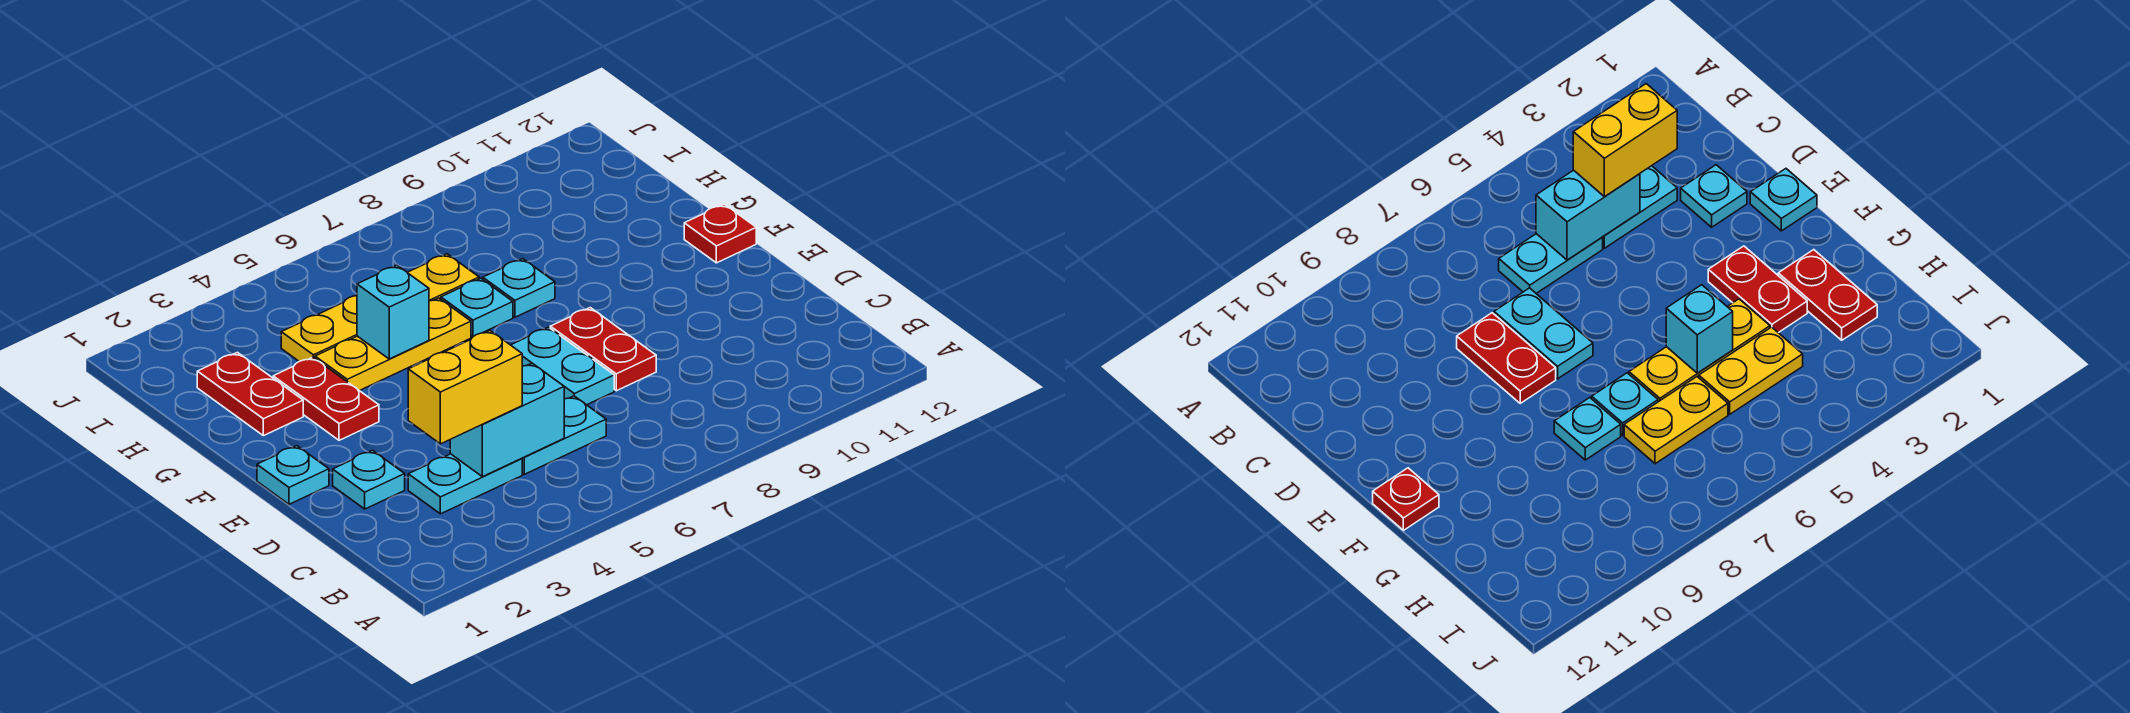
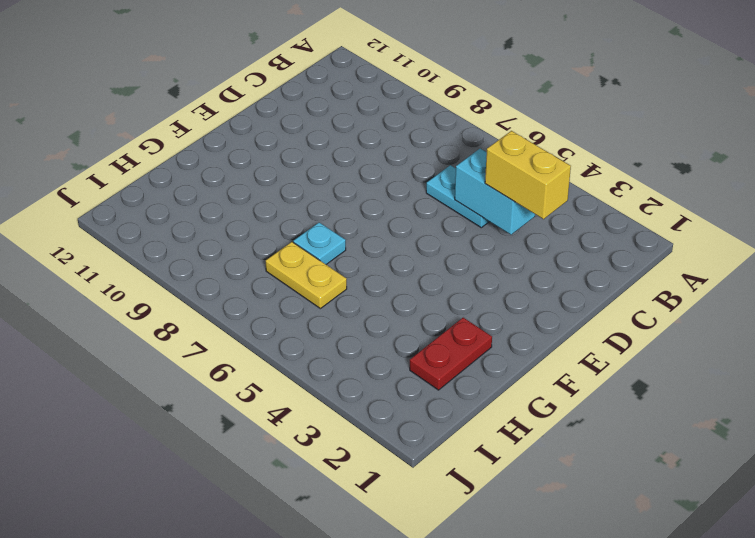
none -> cyan plate C3:C4 level 1
none -> cyan plate D2 level 1
none -> cyan plate D7:E7 level 1

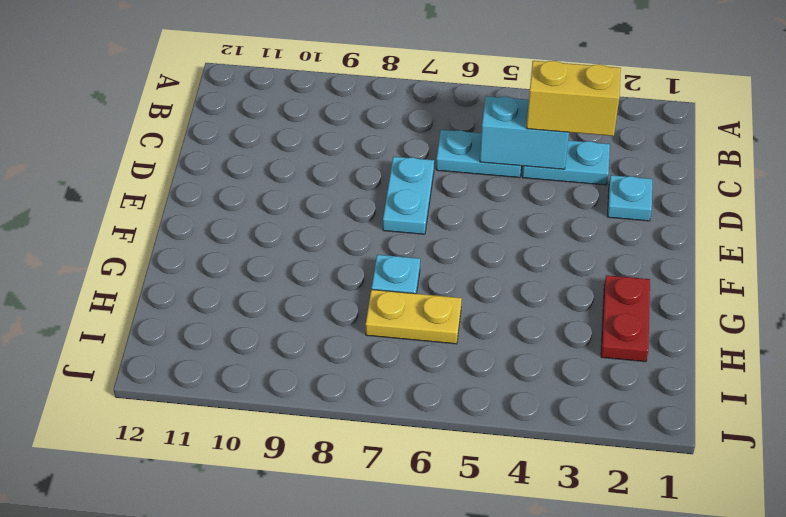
none -> red plate D8:E8 level 1
none -> cyan plate E1 level 1
none -> red plate F3:G3 level 1

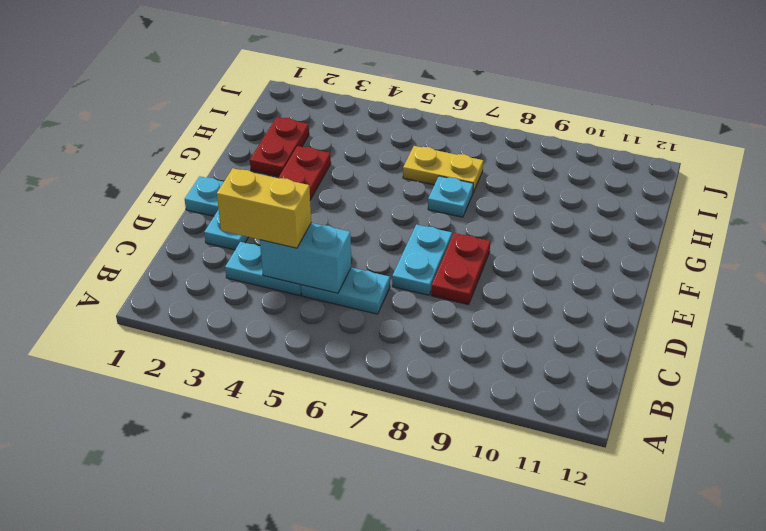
none -> red plate F12 level 1
none -> yellow plate G4:G6 level 1
none -> cyan plate G8 level 1

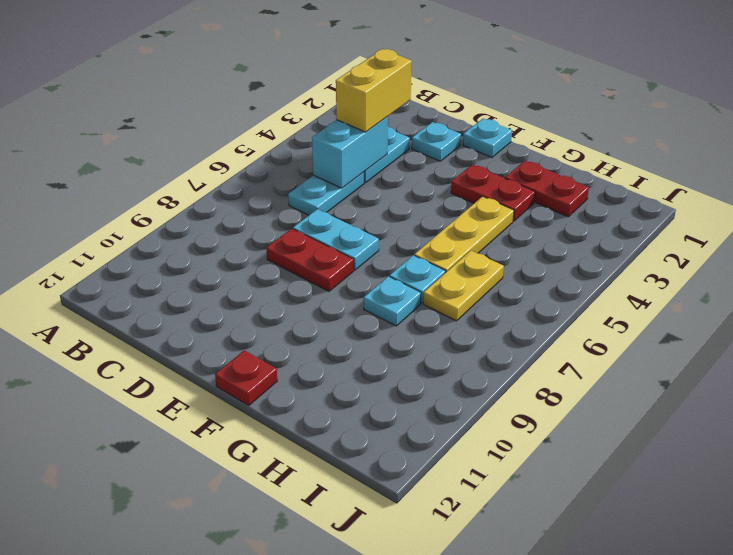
none -> yellow plate H4:H5 level 1
none -> cyan brick G5 level 2

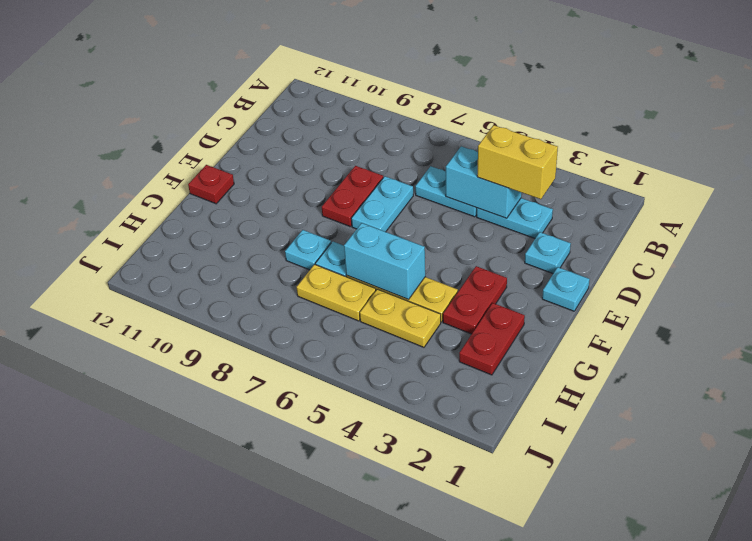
cyan brick G5:G6 level 2 -> cyan brick G5 level 2

